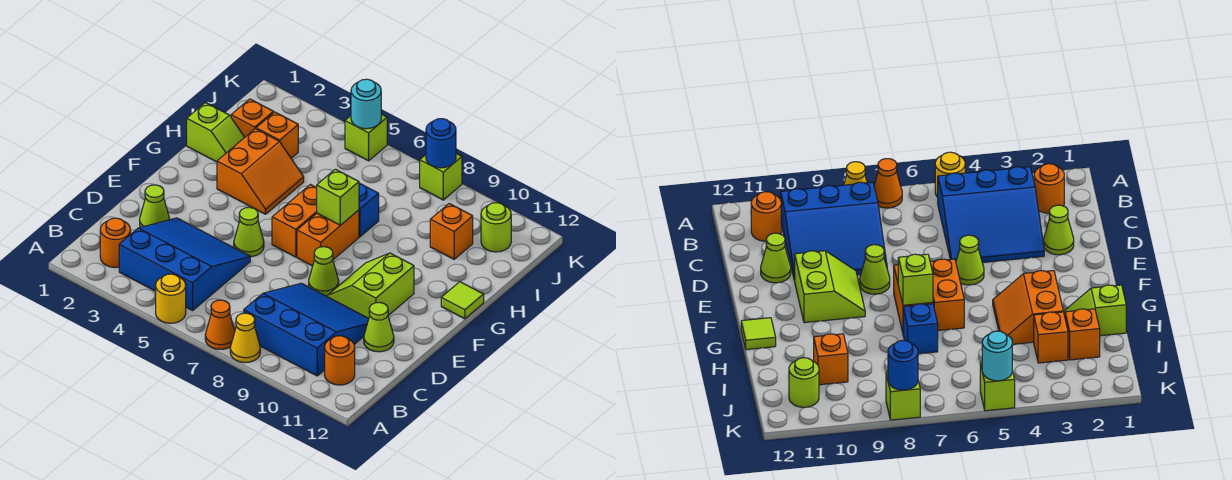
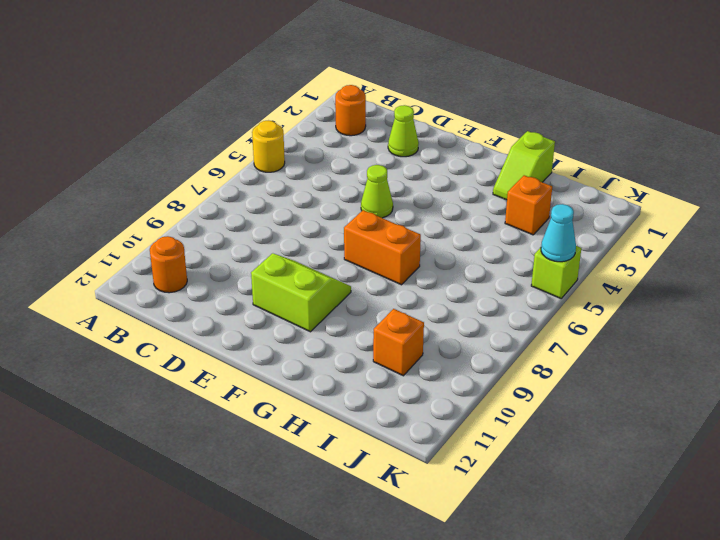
cyan cone K5 level 2 -> cyan round brick K5 level 2
none -> orange cone A7 level 1
none -> yellow cone A8 level 1
none -> blue slope B3:D5 level 1 top B

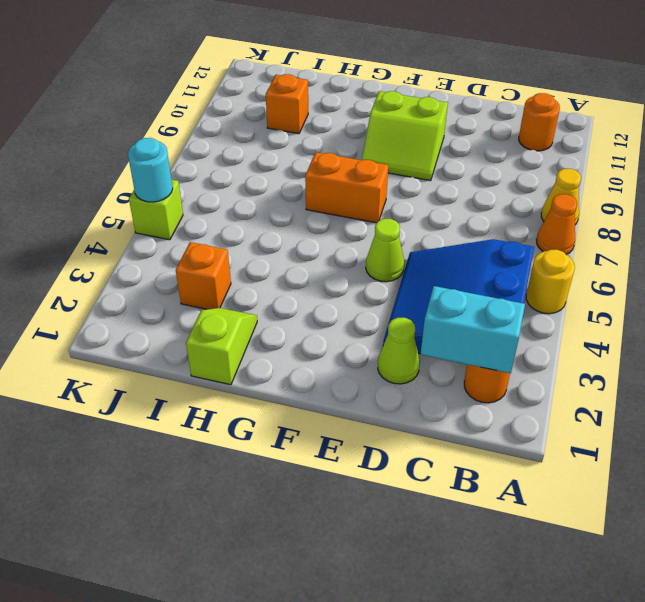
cyan brick B2:C2 level 2 -> none
none -> blue slope B8:D10 level 1 top B
none -> lime cone D11 level 1
none -> lime cone E8 level 1

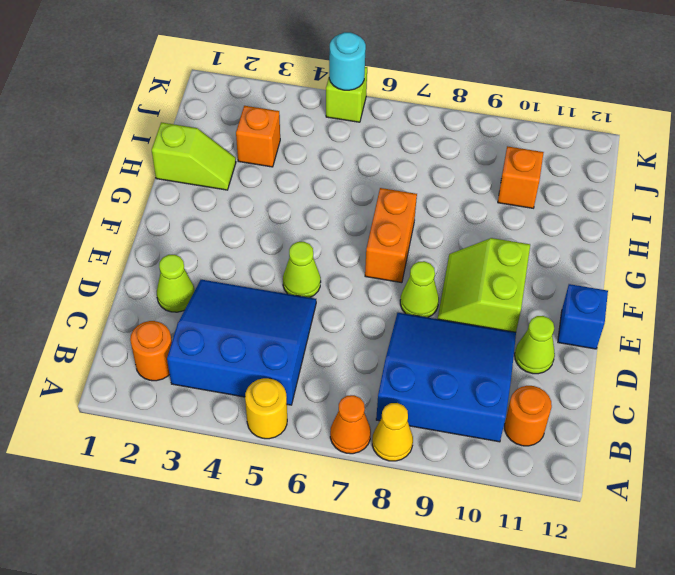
blue brick E12 level 1 -> blue brick H7 level 1
none -> orange brick F6:G6 level 1
none -> orange slope G3:H4 level 1 top 3
none -> lime tile G12 level 1

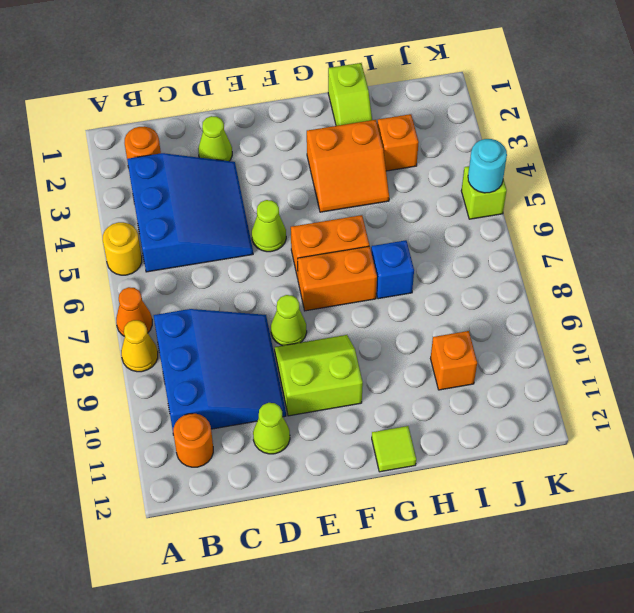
none -> orange brick I2 level 1
none -> lime round brick J11 level 1
none -> lime brick K8 level 1

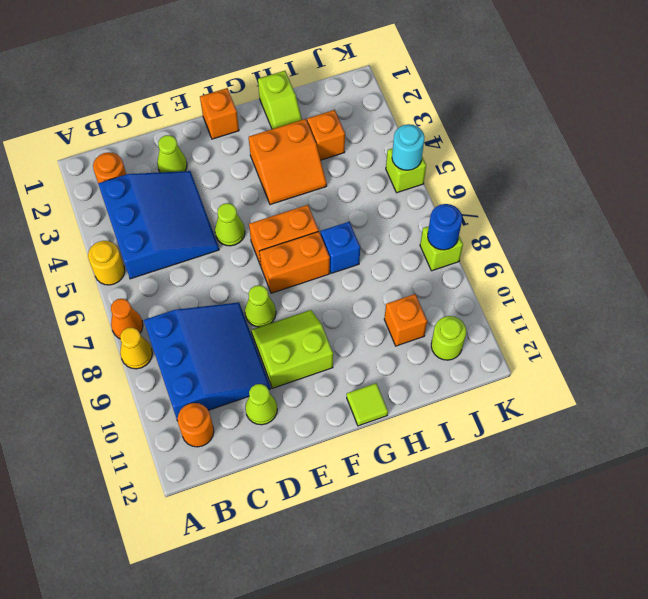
orange brick F1 level 1 -> orange brick I2 level 1
none -> lime brick G7 level 2

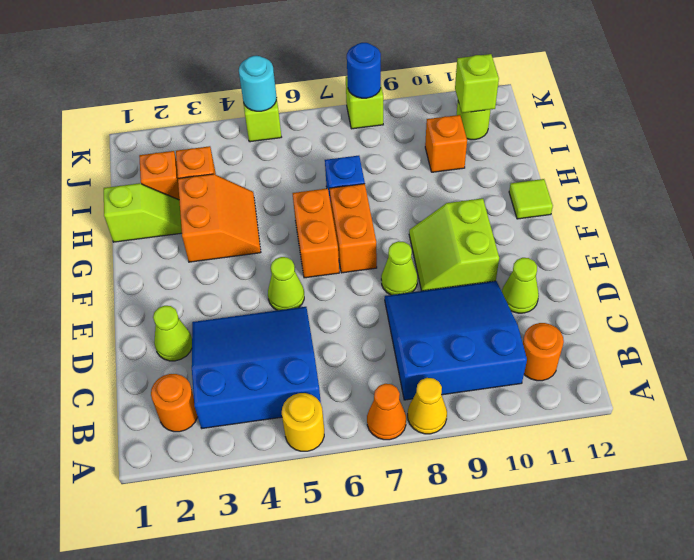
lime brick J11 level 2 -> lime brick G7 level 2

